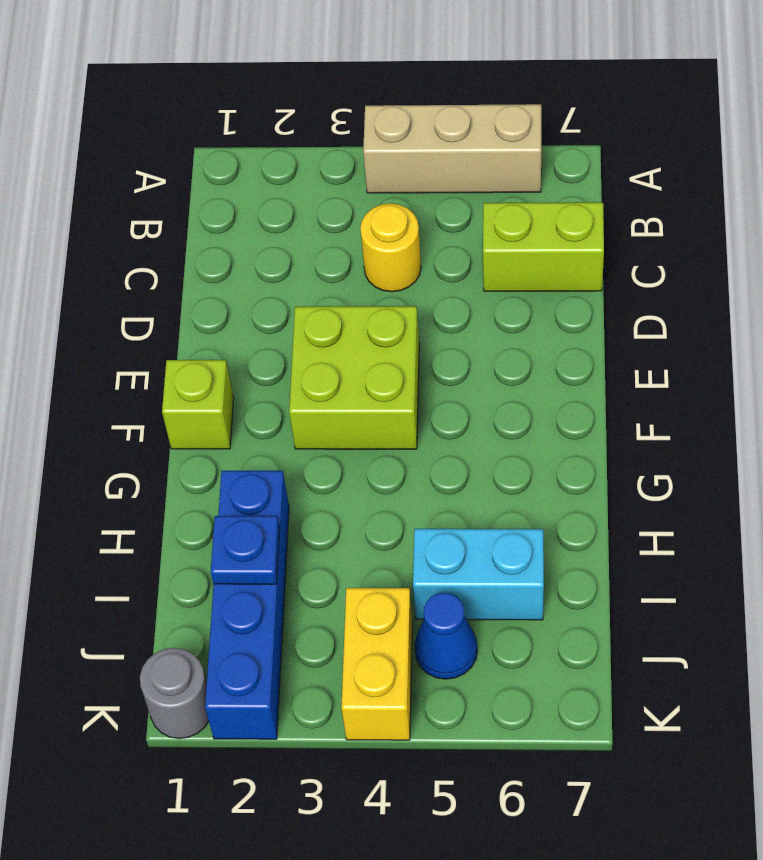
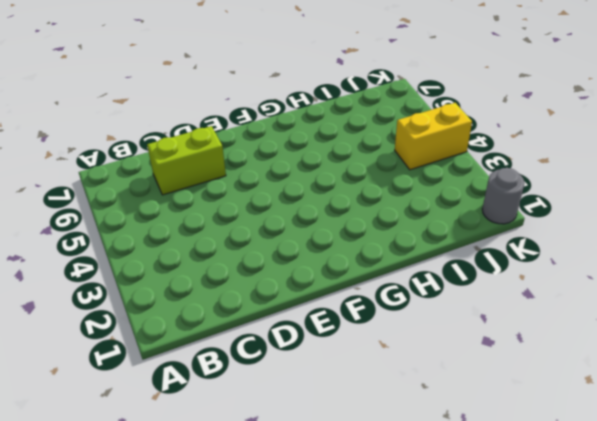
lime brick C6:D6 level 1 -> lime brick C6:C7 level 1
none -> tan brick A4:A6 level 1
none -> yellow round brick C4 level 1

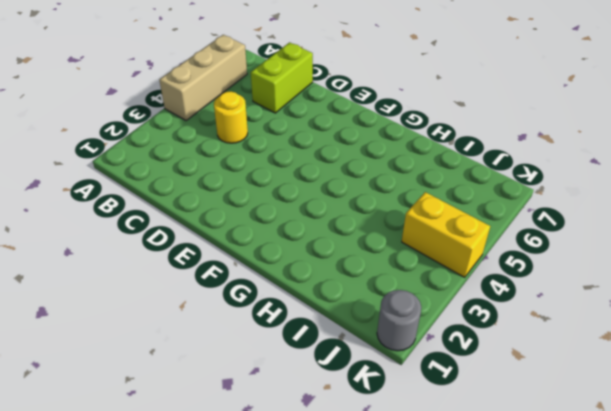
none -> lime brick E3:F4 level 1
none -> lime brick F1 level 1

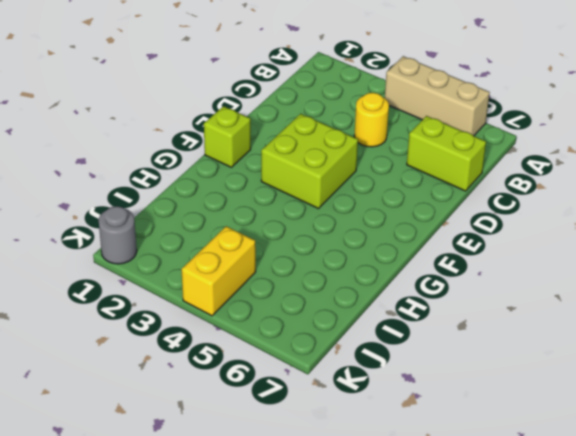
none -> blue brick H2:K2 level 1
none -> cyan brick I5:I6 level 1

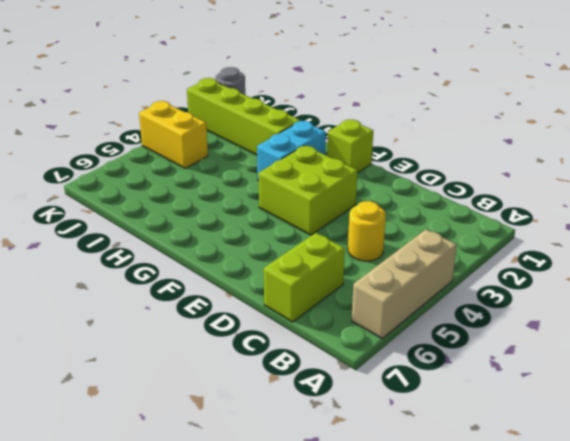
cyan brick G2:G3 level 1 -> cyan brick I5:I6 level 1
lime brick H2:K2 level 1 -> blue brick H2:K2 level 1
none -> blue cone J5 level 1
none -> blue plate I2 level 2

